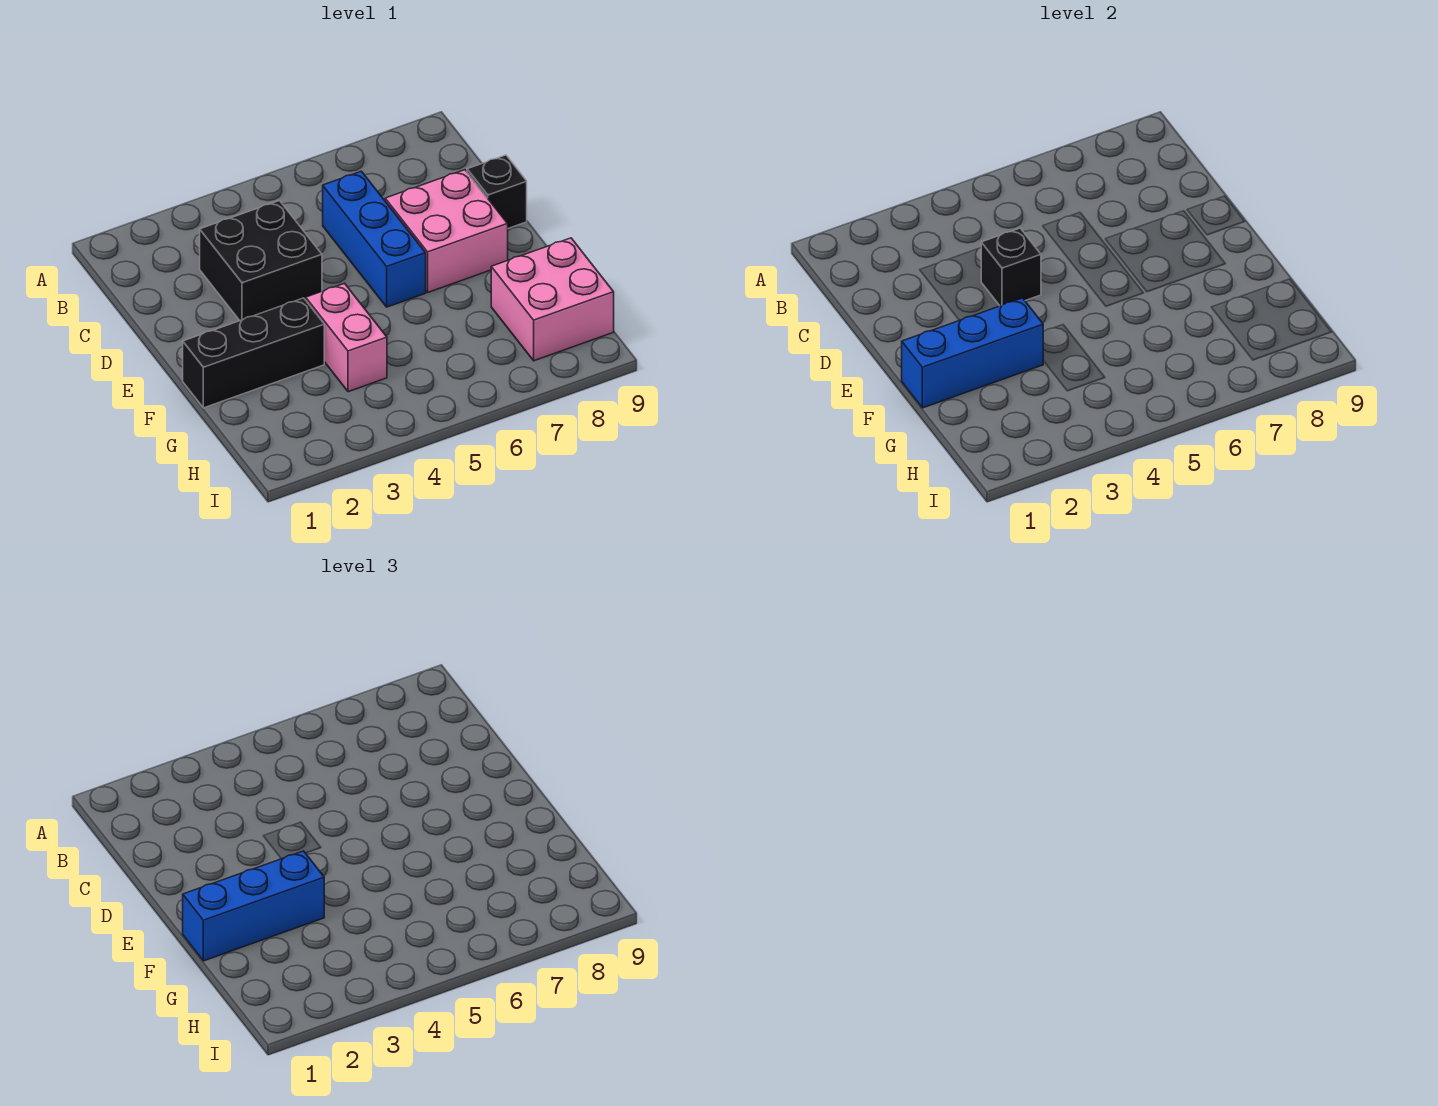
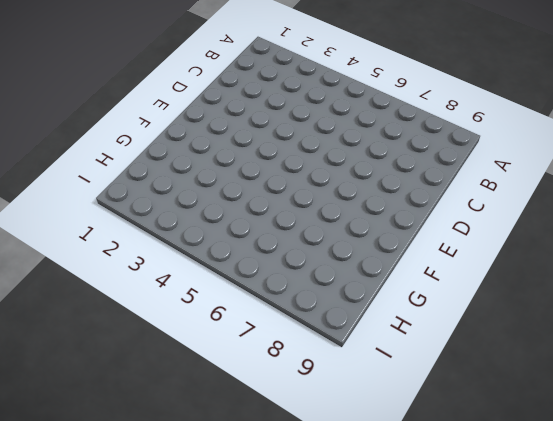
none -> black brick C3:D4 level 1
none -> blue brick C6:E6 level 1

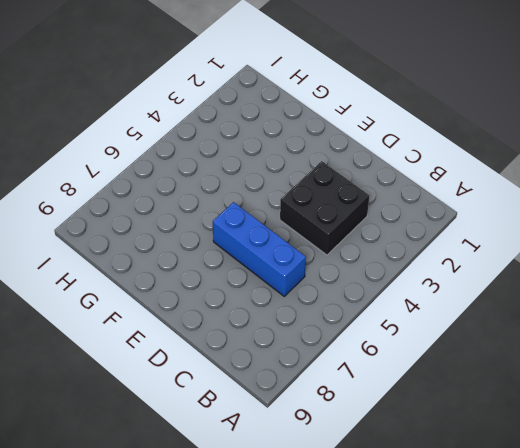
none -> pink brick D7:E8 level 1
none -> black brick D9 level 1

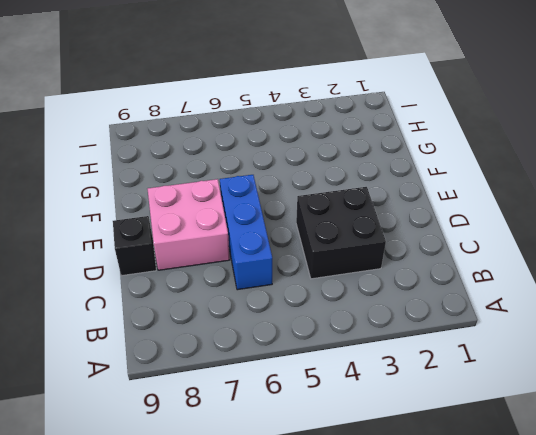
none -> black brick F1:F3 level 1
none -> pink brick F4:G4 level 1

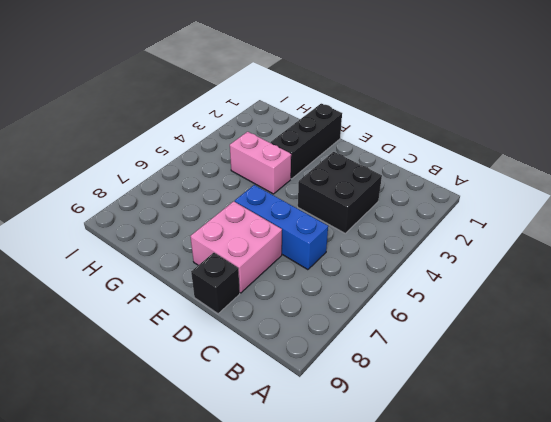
none -> pink brick G8:H9 level 1
none -> black brick D4 level 2

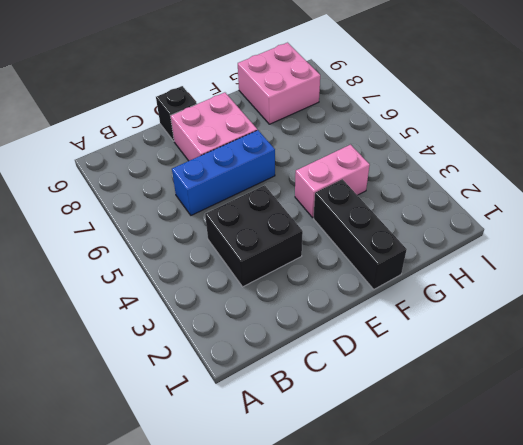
none -> black brick D4 level 2
none -> blue brick F1:F3 level 2

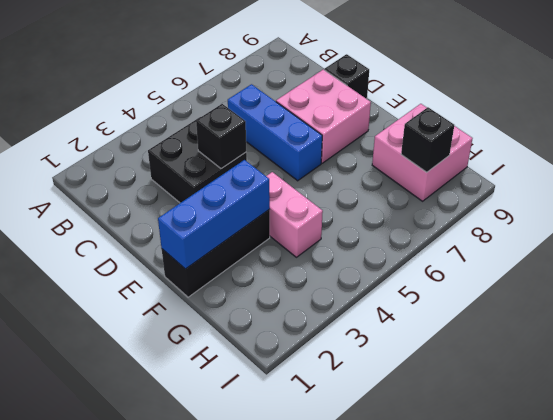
black brick H8 level 2 -> none
none -> blue brick F1:F3 level 3

